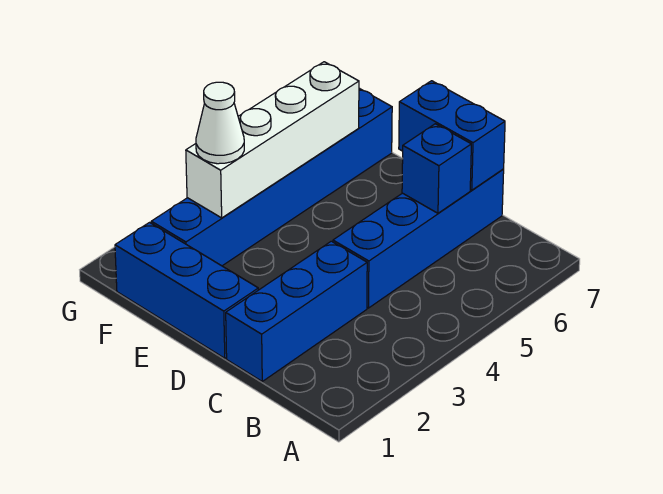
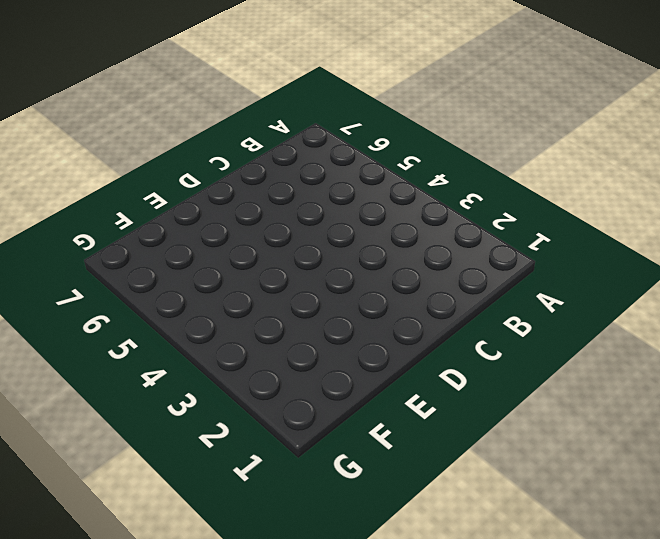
none -> blue brick C1:C3 level 1
none -> blue brick C4:C7 level 1

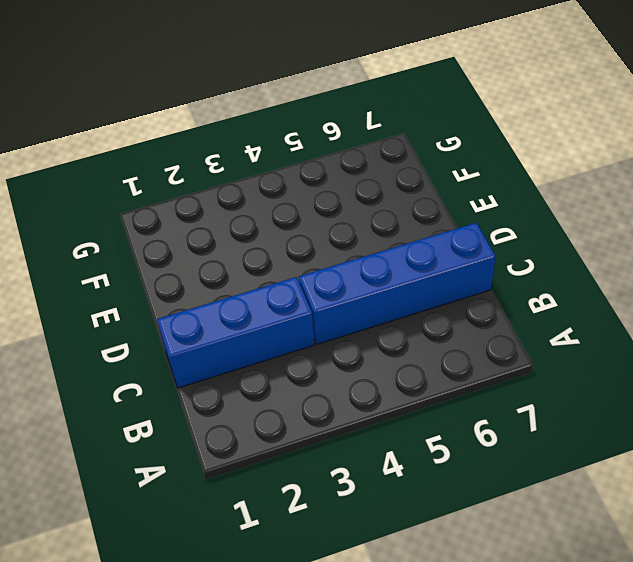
none -> blue brick D1:F1 level 1
none -> blue brick F2:F7 level 1

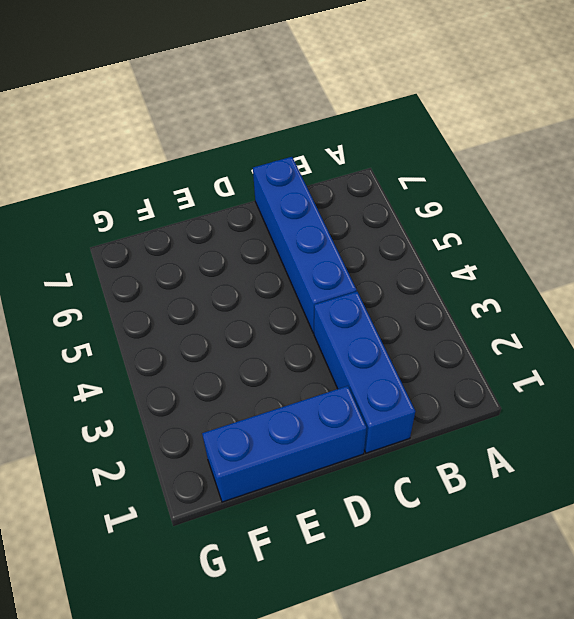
none -> blue brick F2:F7 level 1
none -> blue brick C6 level 2

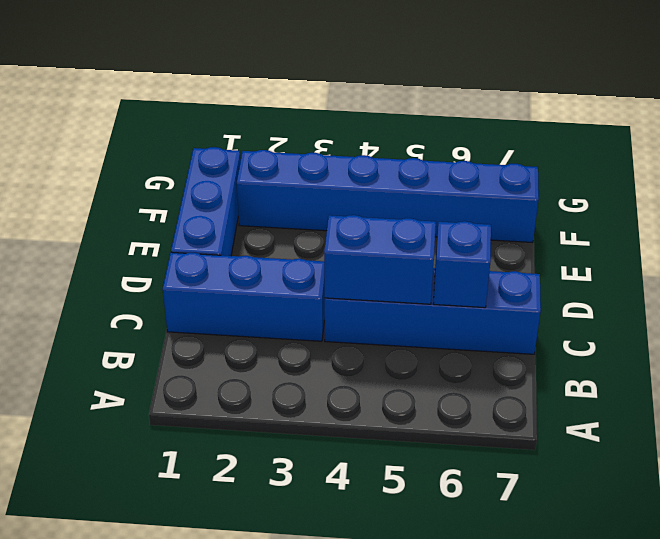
blue brick C4:C5 level 2 -> blue brick C7:D7 level 2
none -> white brick F3:F6 level 2
none -> white cone F3 level 3

